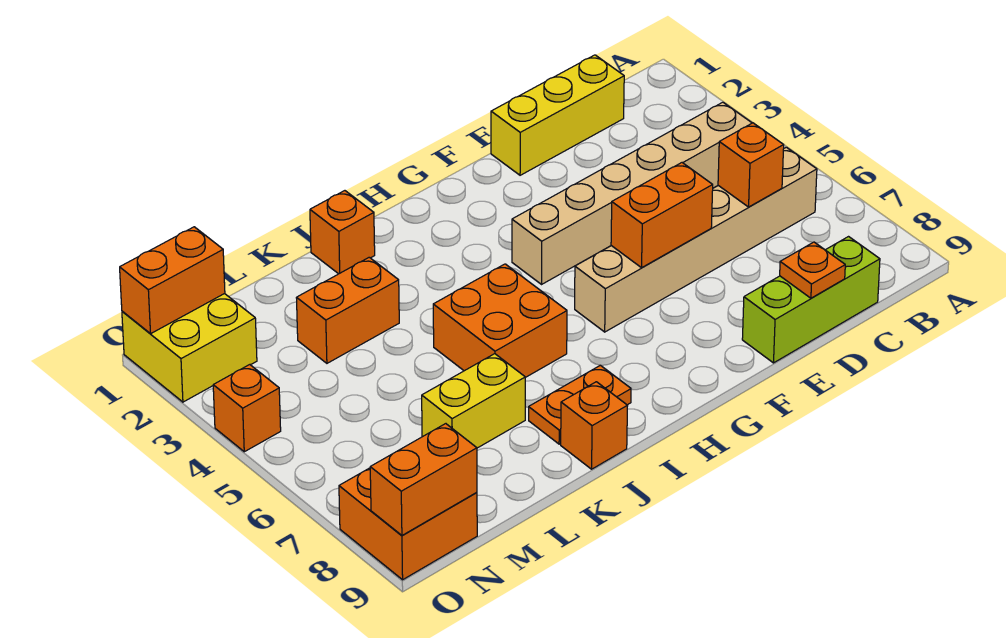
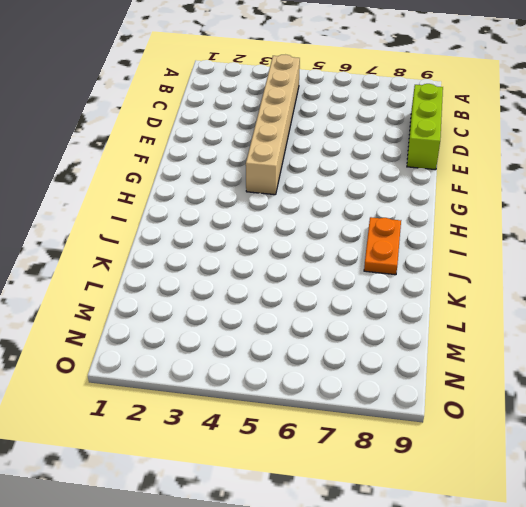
none -> tan brick B6:G6 level 1
none -> yellow brick C1:E1 level 1
none -> orange brick I5:J6 level 1

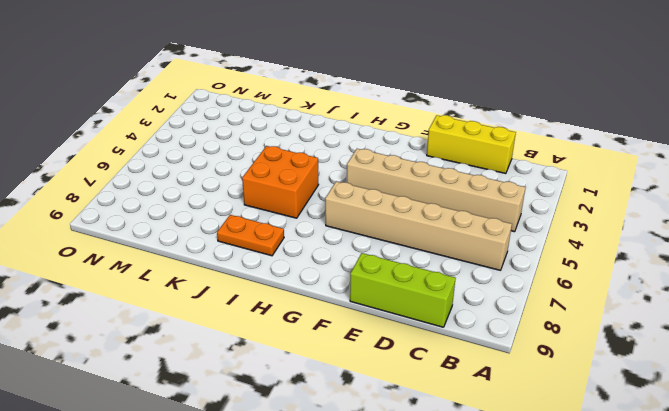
none -> orange brick J1 level 1
none -> orange brick J9 level 1
none -> orange brick K3:L3 level 1

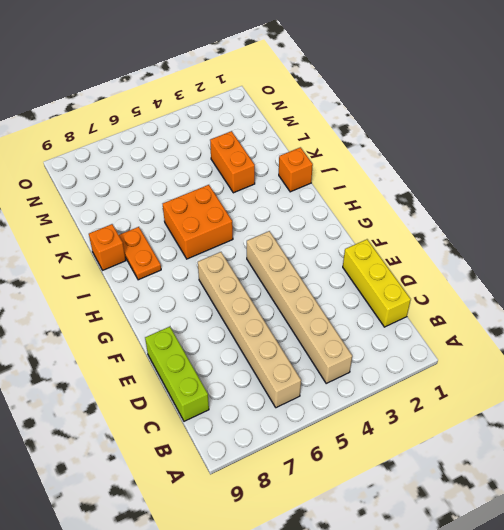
none -> yellow brick K7:L7 level 1
none -> yellow brick N1:O2 level 1
none -> orange brick N8:O9 level 1

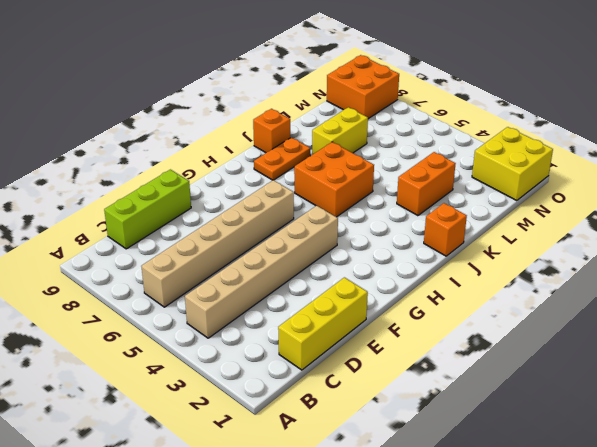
none -> orange brick O4 level 1
none -> orange brick C6 level 2
none -> orange plate D9 level 2

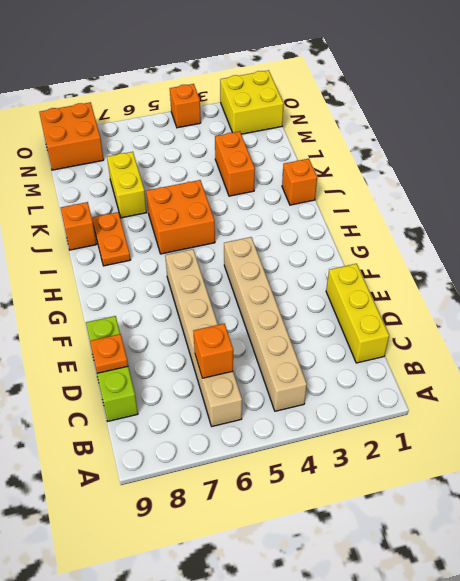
none -> orange brick E6:F6 level 2
none -> orange brick N1:O1 level 2
none -> orange brick N9:O9 level 2

